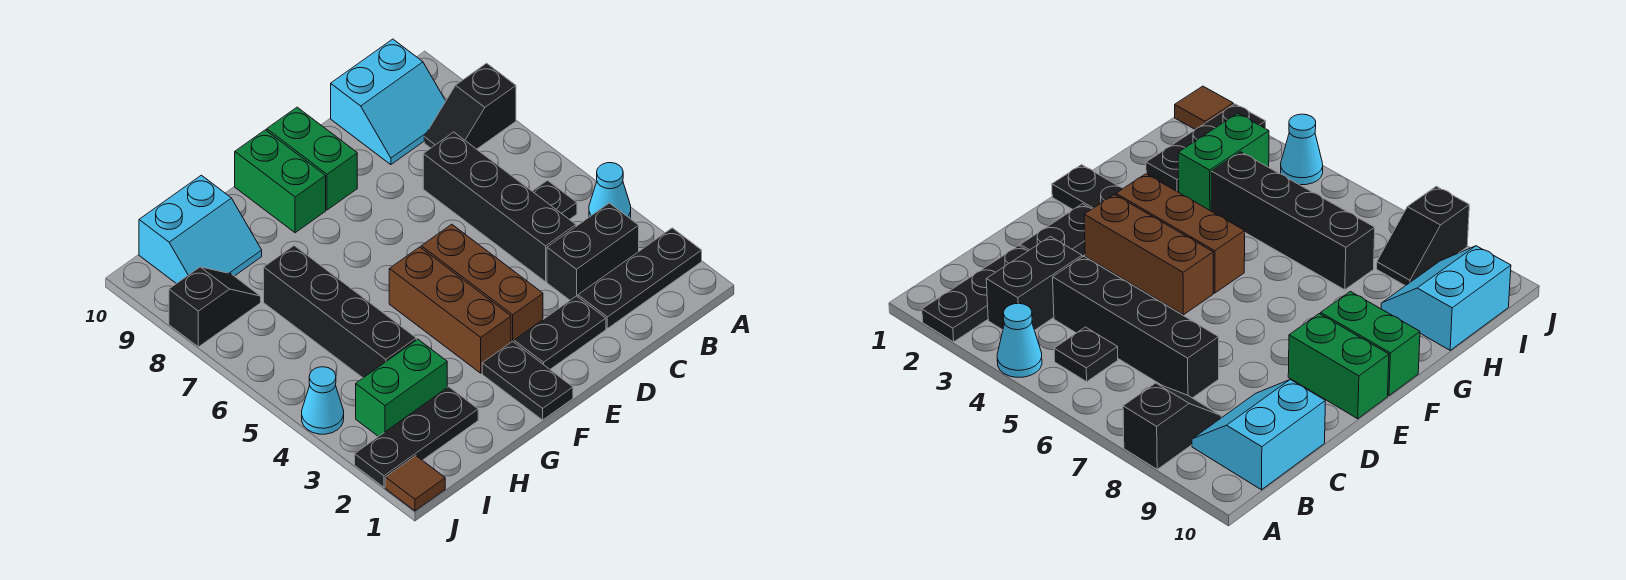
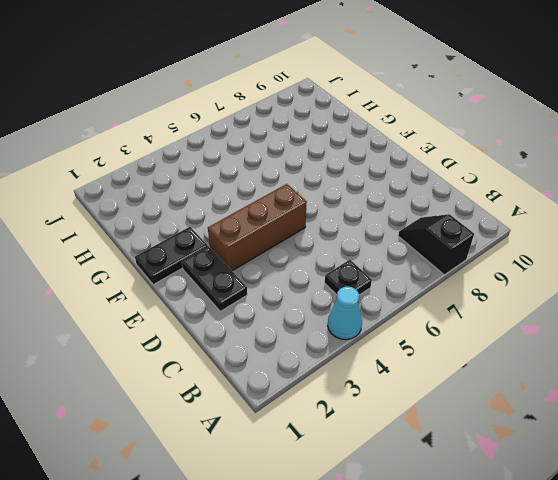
none -> black plate A2:C2 level 1
none -> black brick B3:C3 level 1
none -> cyan slope B9:C10 level 1 top 10

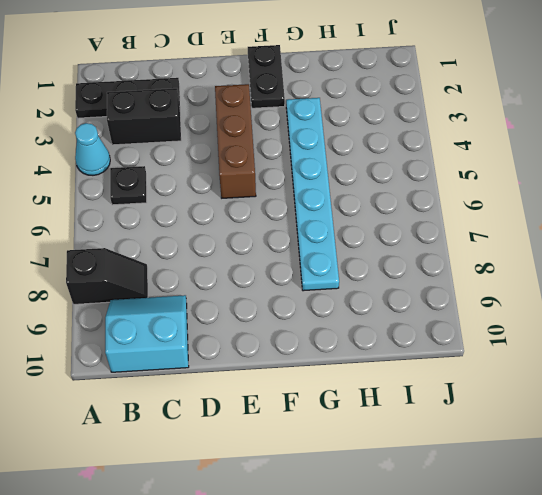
cyan plate G3:G8 level 1 -> none
none -> black brick C4:C7 level 1
none -> black plate D2:E2 level 1
none -> green brick E9:E10 level 1

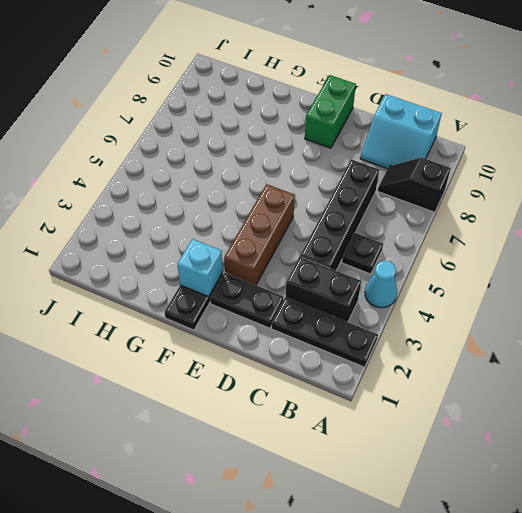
cyan brick F2 level 2 -> none
none -> brown brick F3:F5 level 1
none -> green brick F9:F10 level 1
none -> black plate H2:J2 level 1

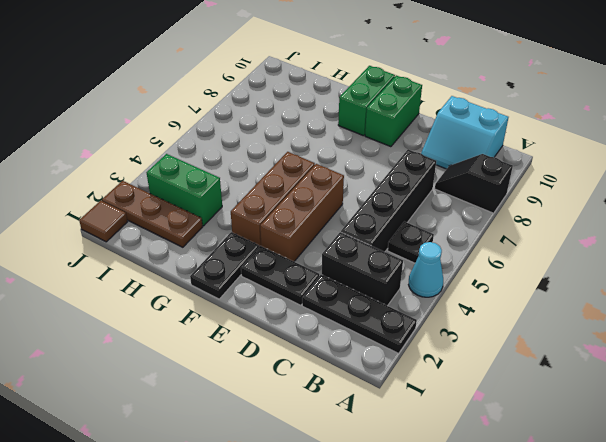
brown plate H2:J2 level 1 -> black plate H2:J2 level 1
none -> black brick H4:H7 level 1
none -> cyan slope H9:I10 level 1 top 10
none -> black slope I8:J8 level 1 top J

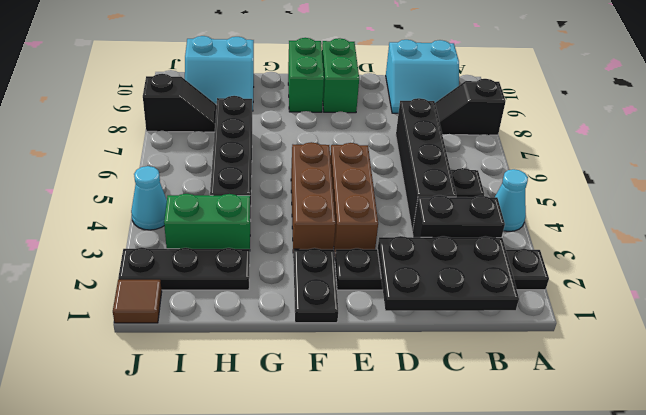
black plate B1:D2 level 2 -> none

